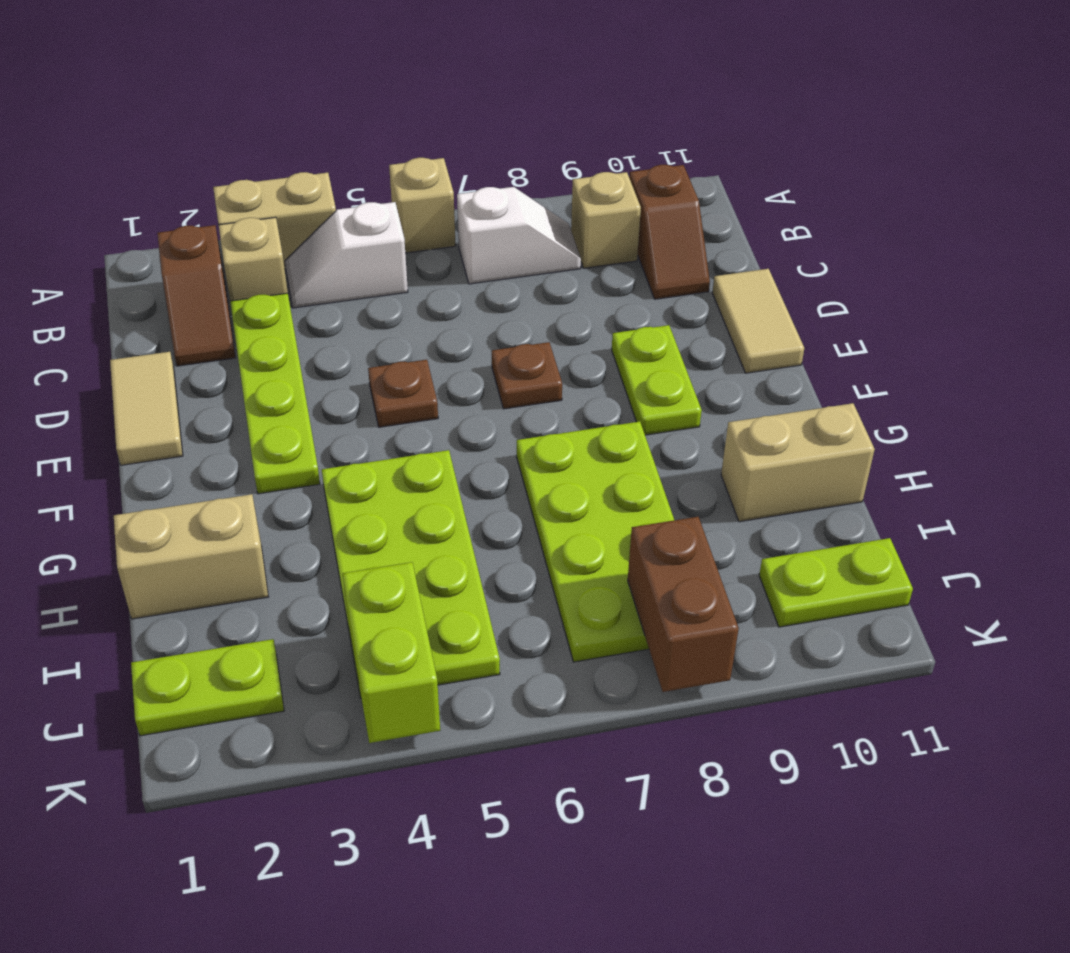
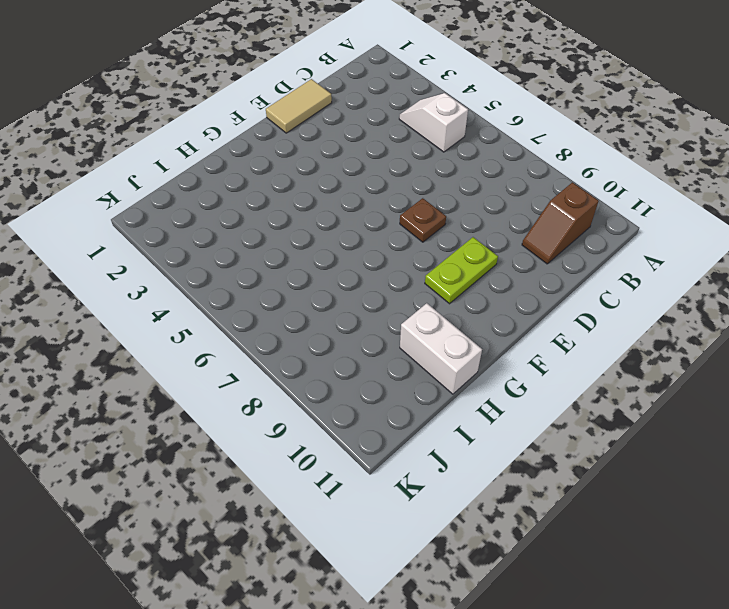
white brick H10:H11 level 1 -> tan brick H10:H11 level 1
none -> tan brick A3:A4 level 1
none -> tan brick A6 level 1
none -> brown slope B2:C2 level 1 top B

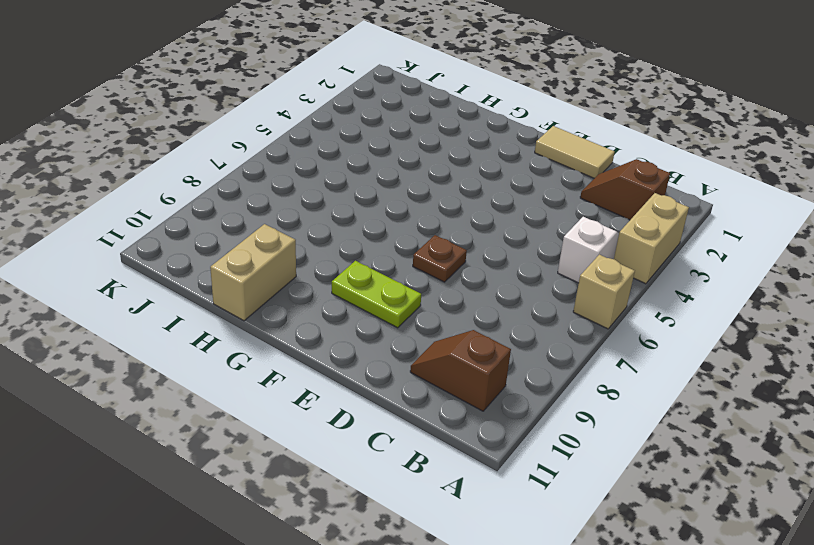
none -> tan brick B3 level 1
none -> white slope B7:B8 level 1 top 7
none -> tan brick B9 level 1

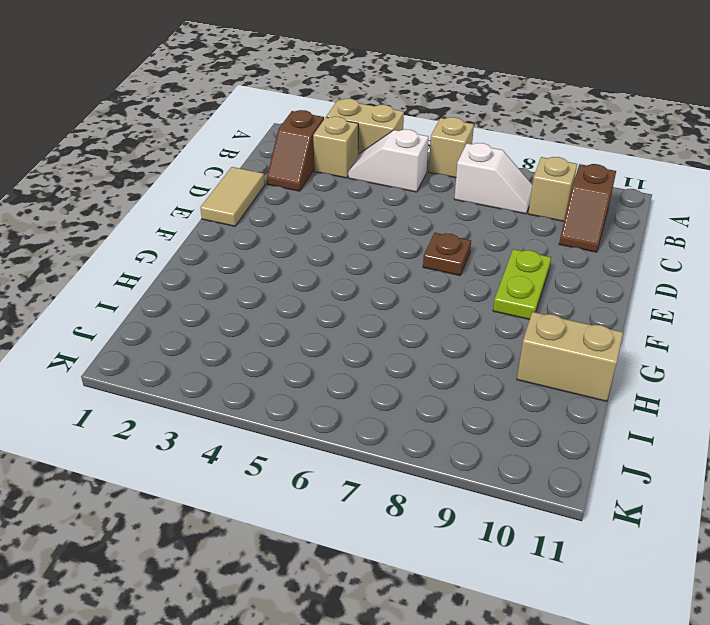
none -> lime plate C3:F3 level 1
none -> tan tile D11:E11 level 1
none -> brown plate E5 level 1

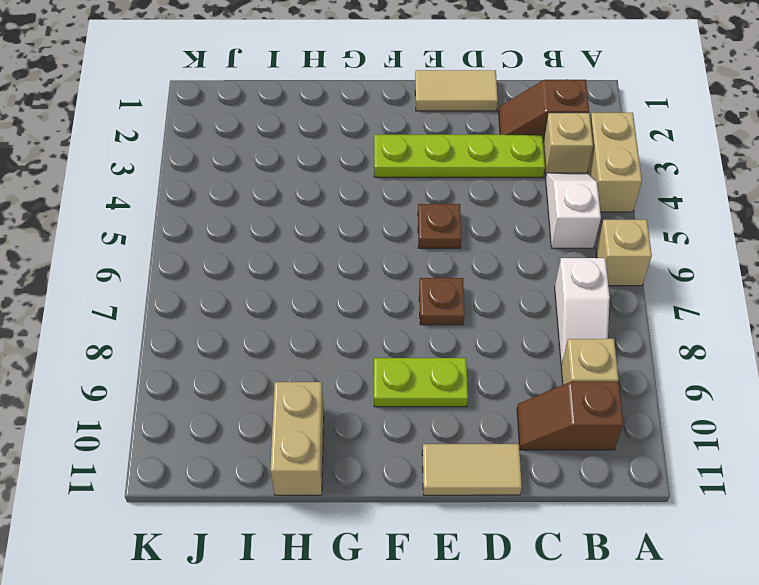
none -> lime plate G4:J5 level 1
none -> lime plate G7:J8 level 1
none -> tan brick H1:H2 level 1

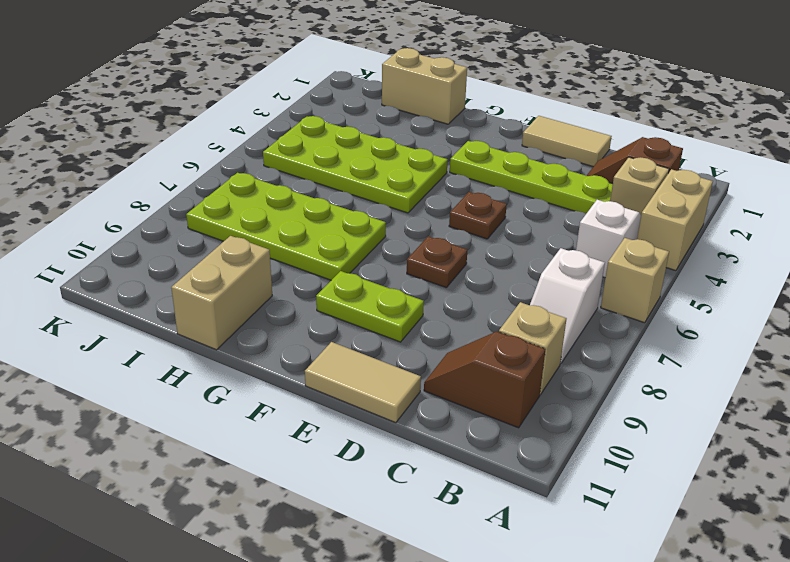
tan brick H1:I1 level 1 -> tan brick H1:H2 level 1
none -> lime plate J1:J2 level 1
none -> lime plate J10:J11 level 1
none -> lime brick J4:K4 level 2

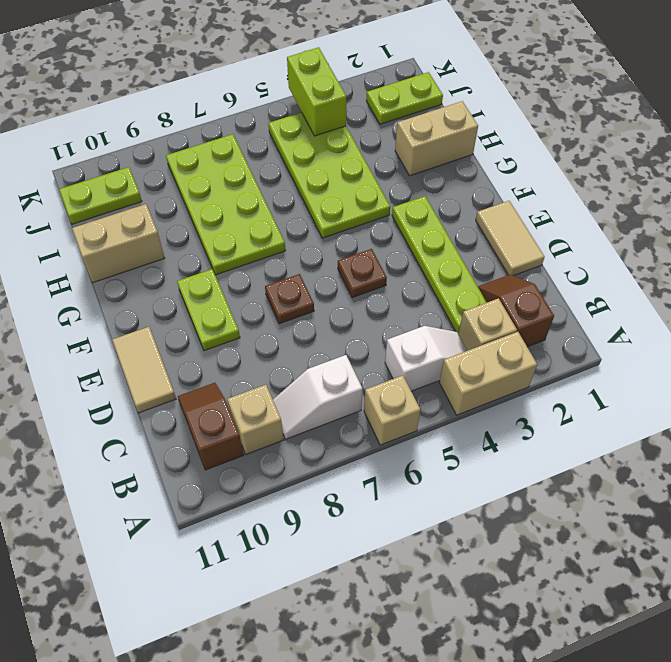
none -> brown brick J8:K8 level 2

